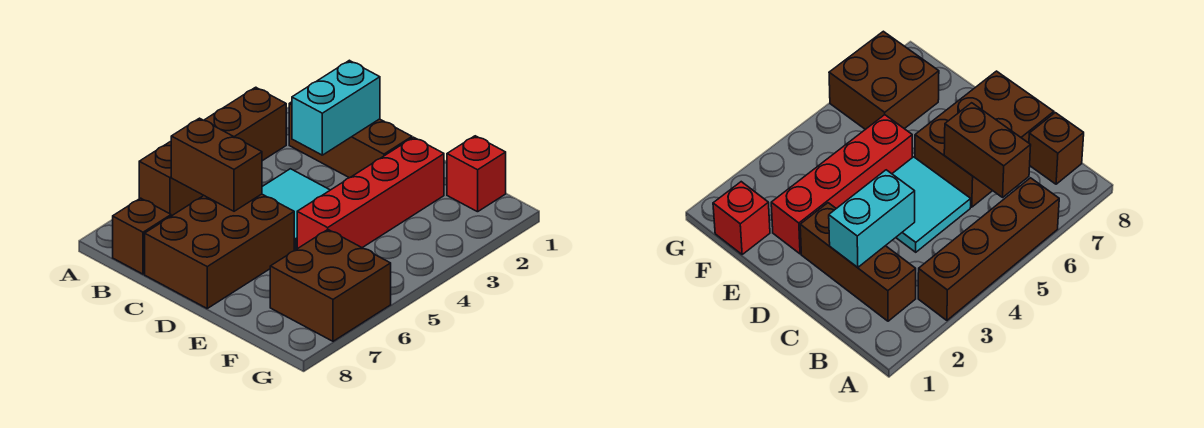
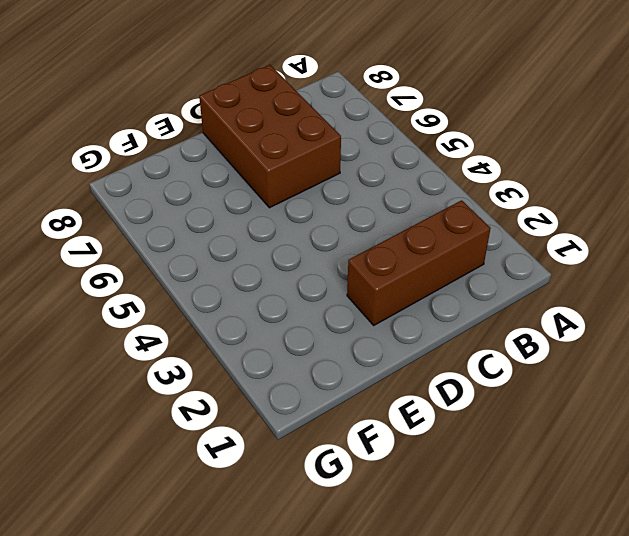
none -> brown brick A3:A6 level 1
none -> brown brick B8 level 1

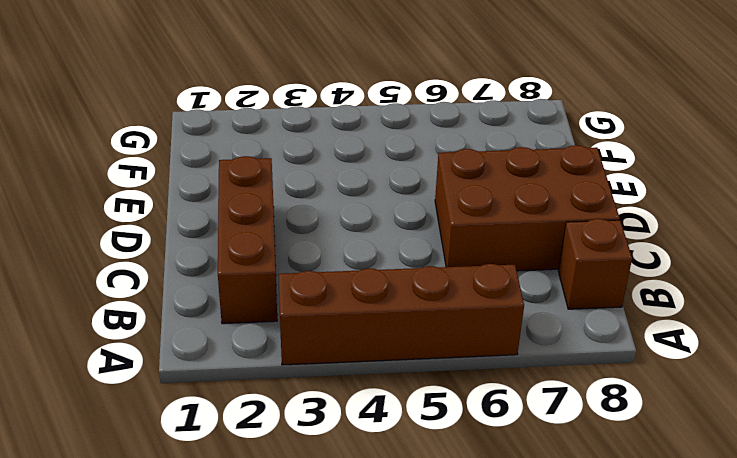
none -> cyan tile C4:D5 level 1
none -> red brick E2:E5 level 1

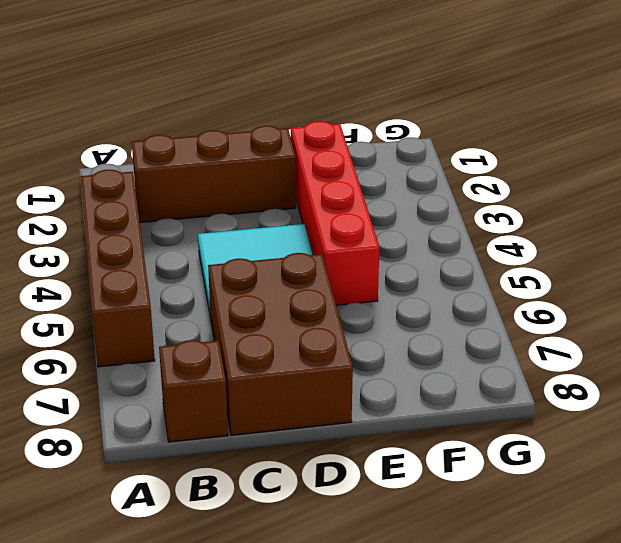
none -> red brick F1 level 1
none -> brown brick F6:G7 level 1

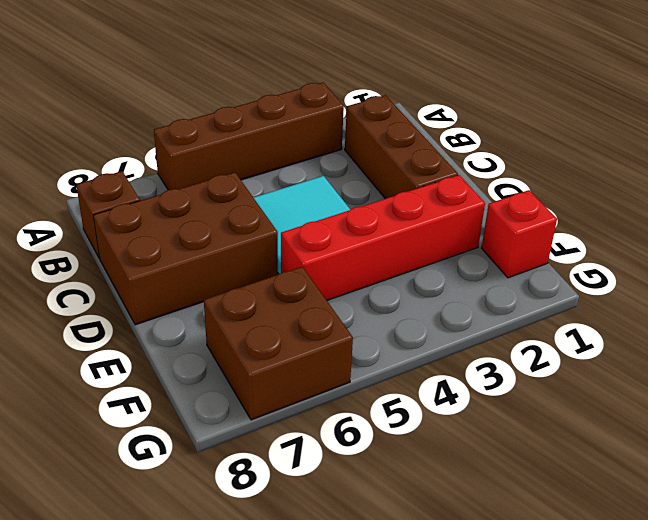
none -> brown brick B6:C6 level 2
none -> cyan brick C2:C3 level 2

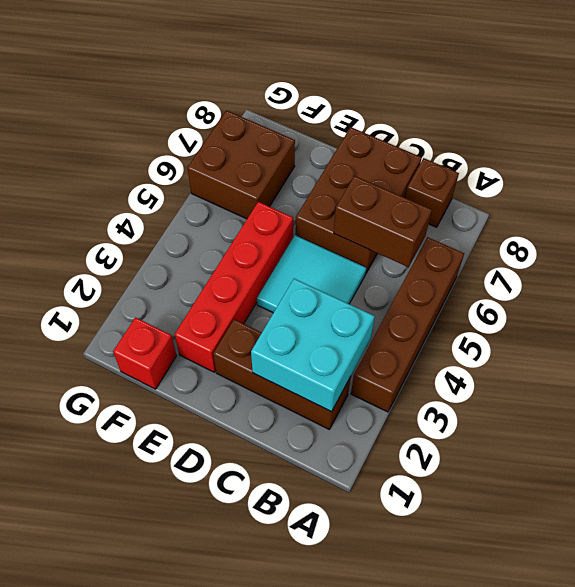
cyan brick B2:C3 level 2 -> cyan brick C2:C3 level 2

